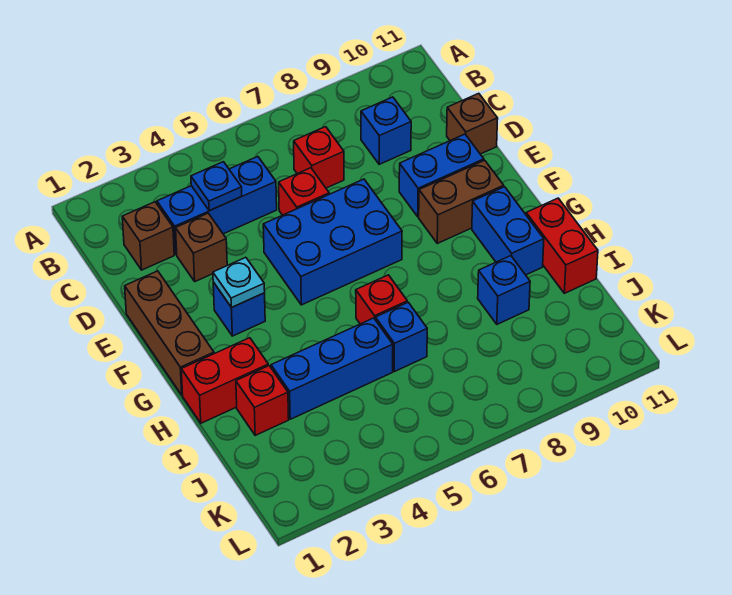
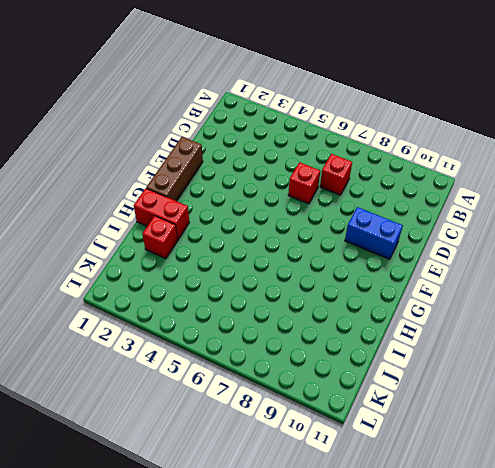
none -> brown brick C2 level 1
none -> blue brick C3:C5 level 1
none -> blue brick C9 level 1

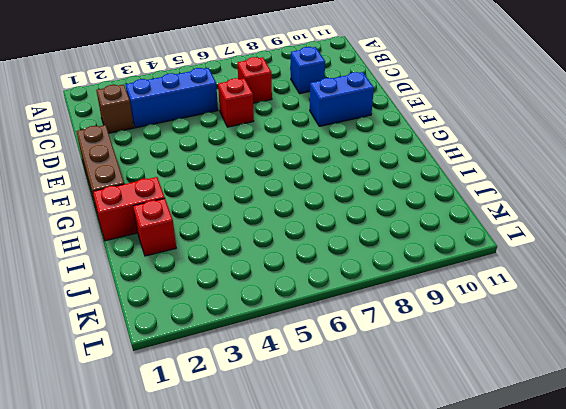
none -> brown brick D3 level 1
none -> brown brick D11 level 1
none -> blue brick E5:F7 level 1

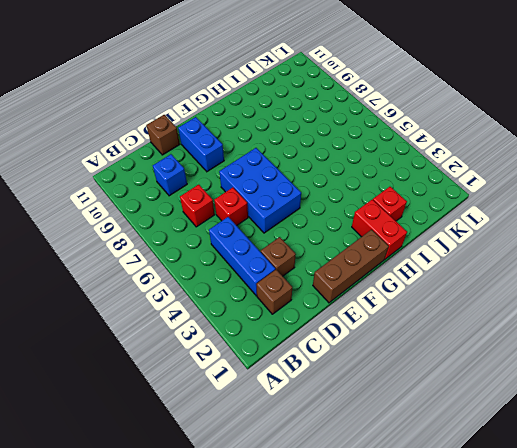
none -> blue brick F3 level 1
none -> brown brick F9:F10 level 1
none -> blue brick G10:H10 level 1

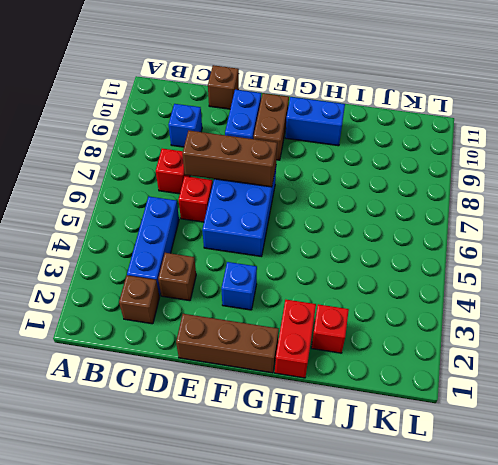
brown brick D7:F7 level 2 -> none
none -> red brick H6 level 1
none -> red brick H11:I11 level 1
none -> blue brick I3:I5 level 1

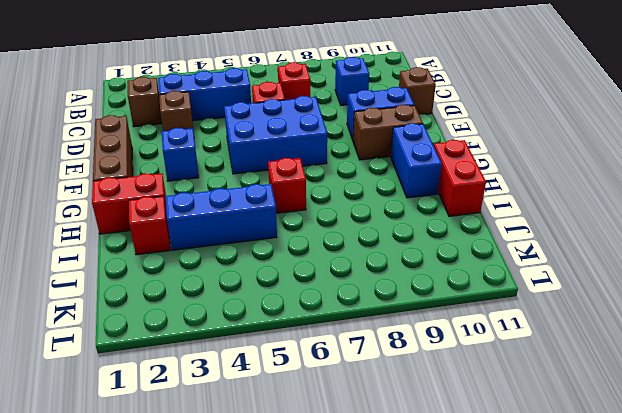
none -> blue brick I6 level 1
none -> blue brick I9 level 1
none -> blue plate C4 level 2

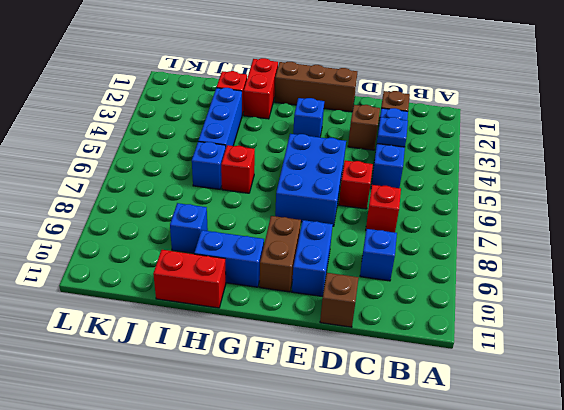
none -> cyan plate F3 level 2

